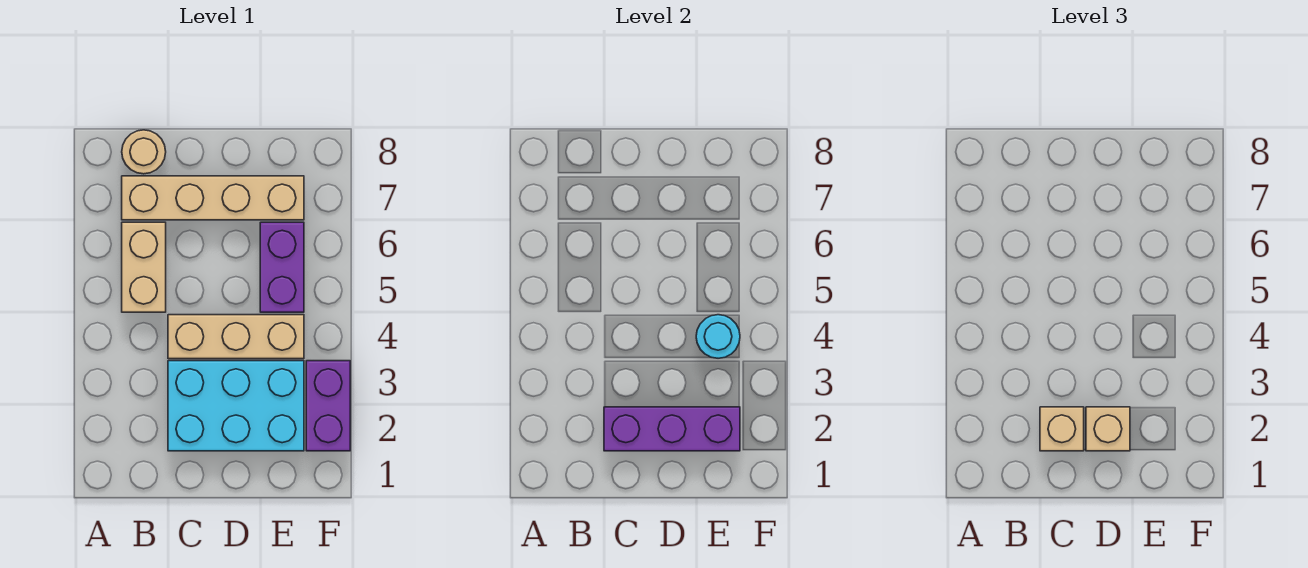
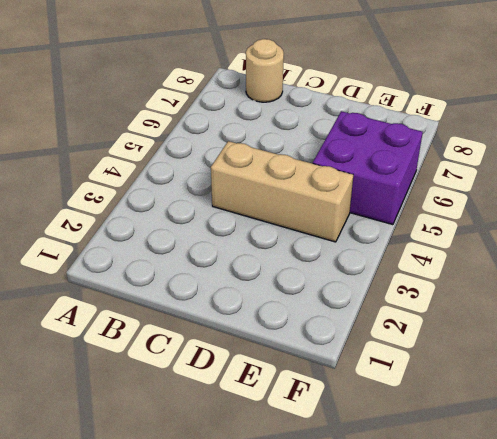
purple brick E5:F6 level 1 -> purple brick E5:E6 level 1
none -> tan brick B5:B6 level 1
none -> tan brick B7:E7 level 1

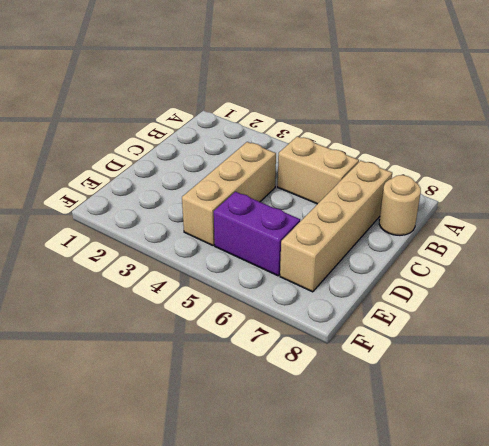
none -> cyan brick C2:E3 level 1
none -> purple brick F2:F3 level 1

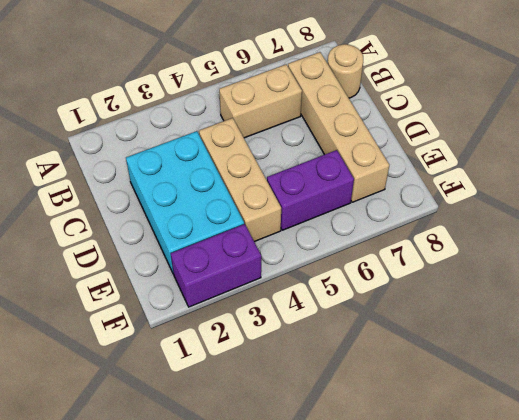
none -> purple brick C2:E2 level 2
none -> cyan round brick E4 level 2

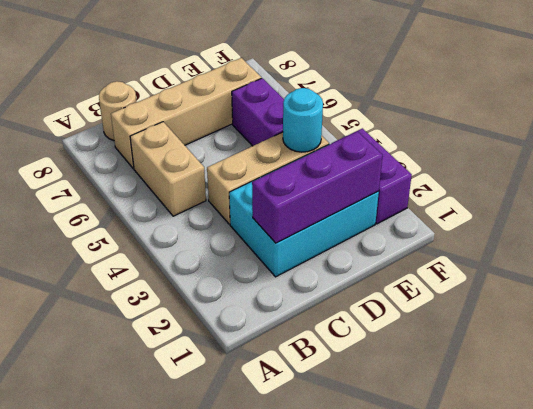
none -> tan brick C2 level 3
none -> tan brick D2 level 3

